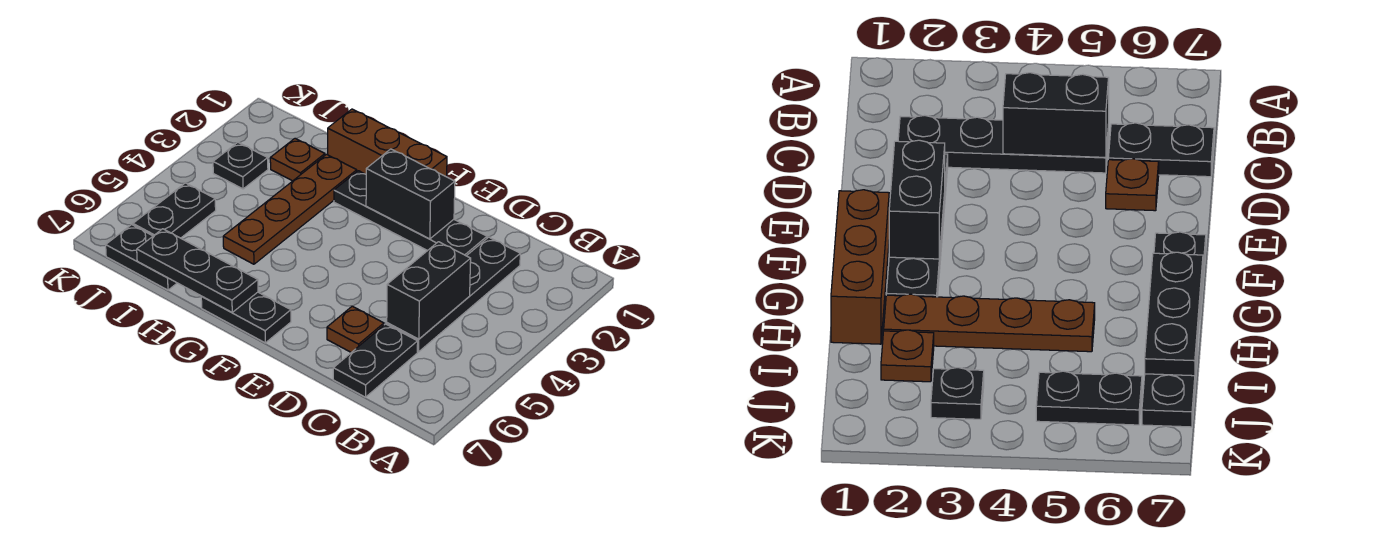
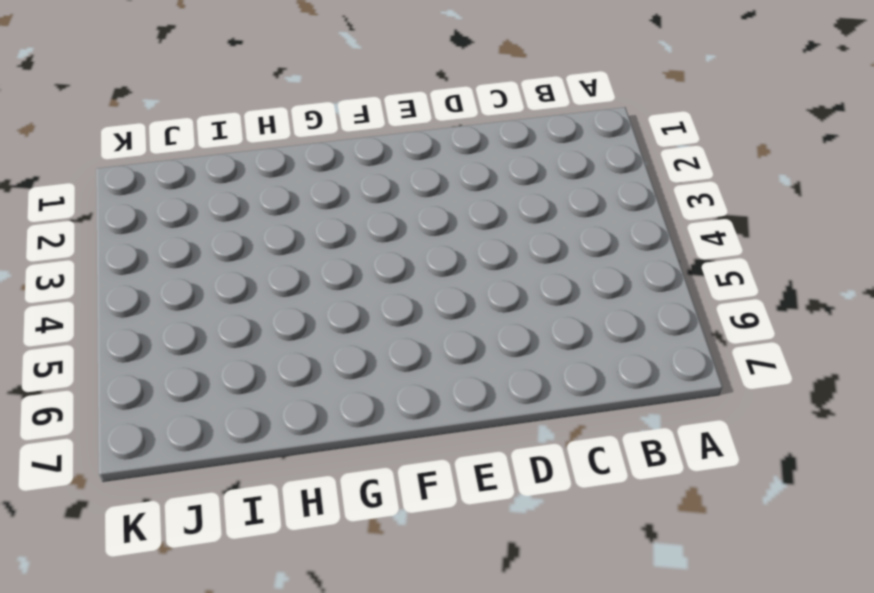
none -> black plate C2:C5 level 1
none -> black plate C6:C7 level 1
none -> black plate D2:G2 level 1

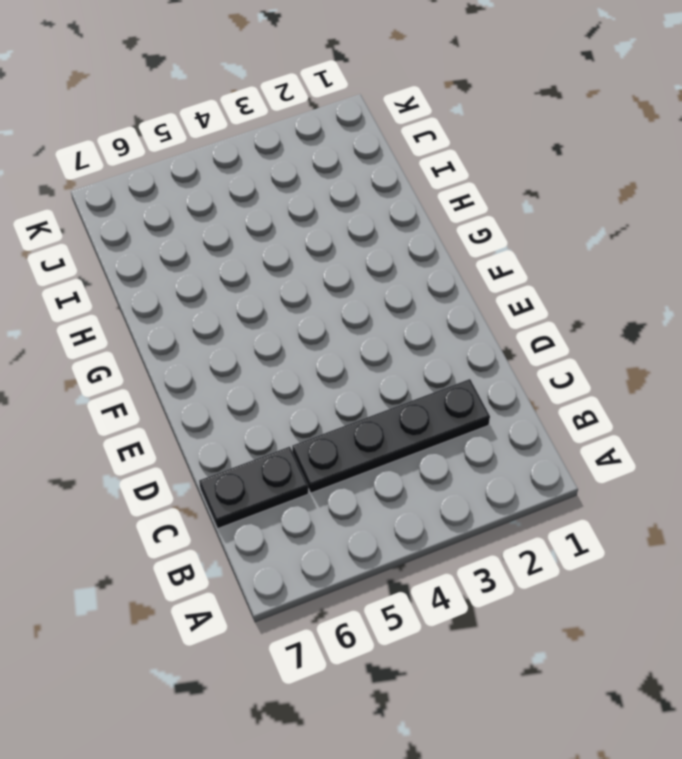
none -> black plate D2:G2 level 1
none -> brown plate D6 level 1
none -> brown brick F1:H1 level 1

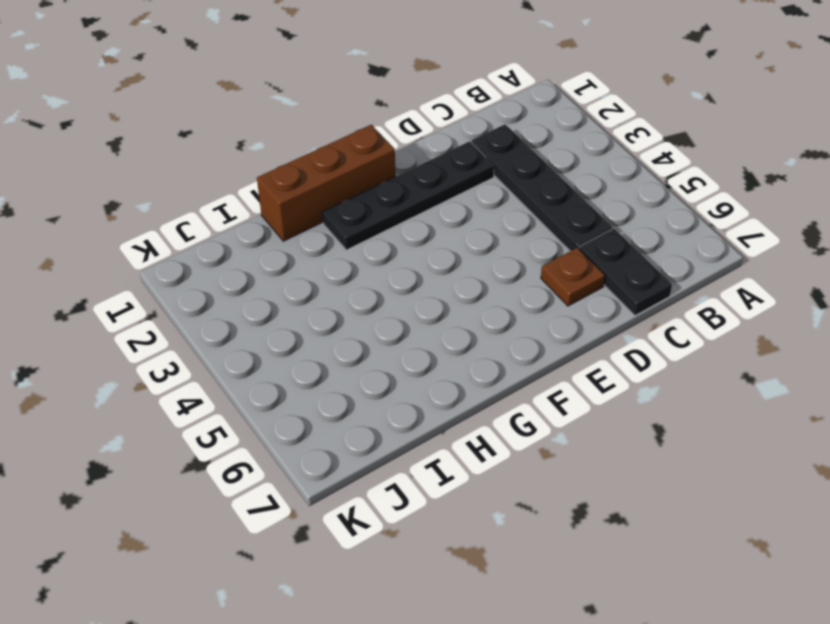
none -> black plate F7:G7 level 1
none -> brown plate H2:H5 level 1
none -> brown plate I2 level 1

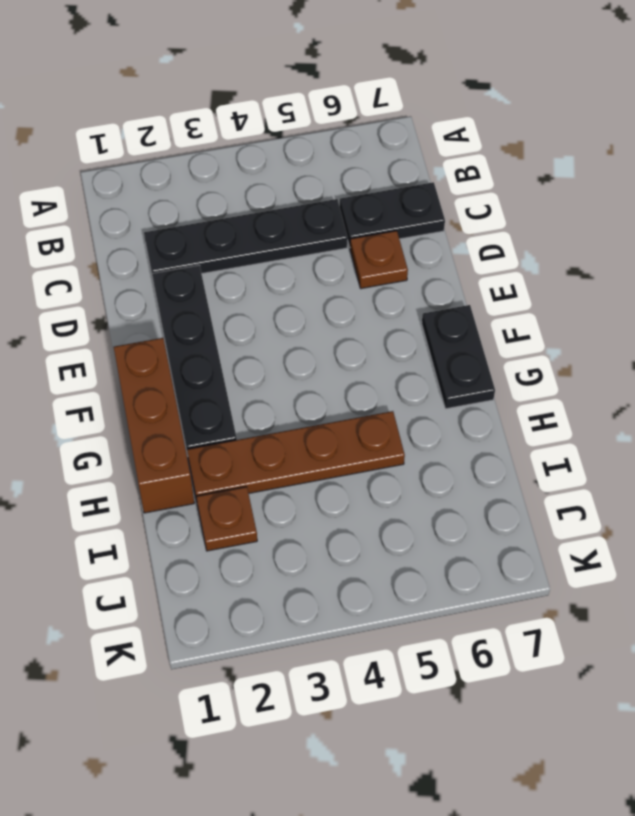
none -> black plate I7:J7 level 1
none -> black plate J3 level 1
none -> black plate J5:J6 level 1

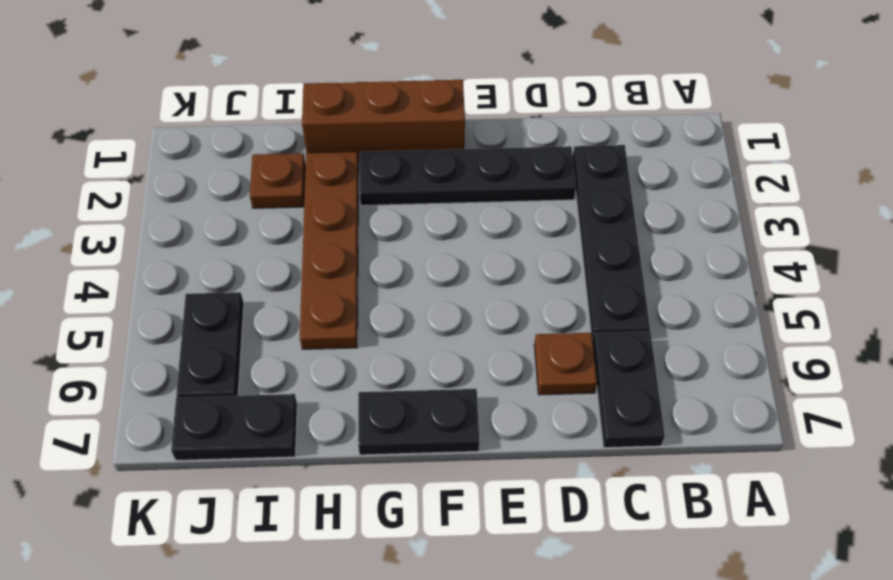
none -> black plate J3 level 1
none -> black brick C4:C5 level 2
none -> black brick E2:F2 level 2

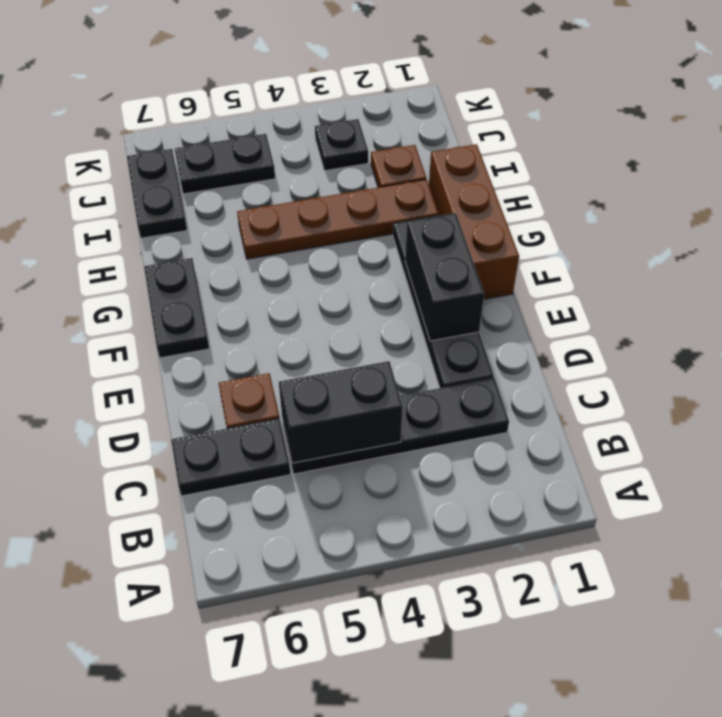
none -> black plate G7:I7 level 2

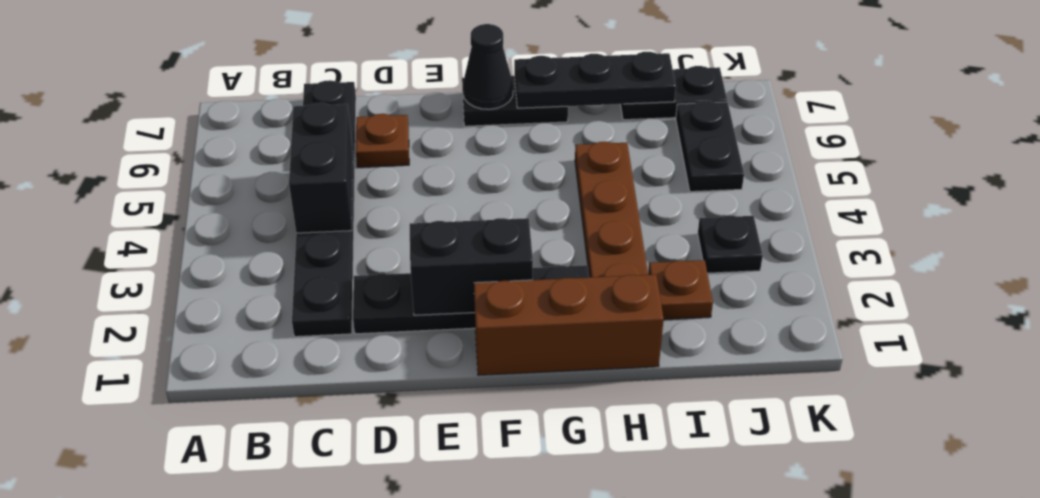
black cone F7 level 2 -> none

